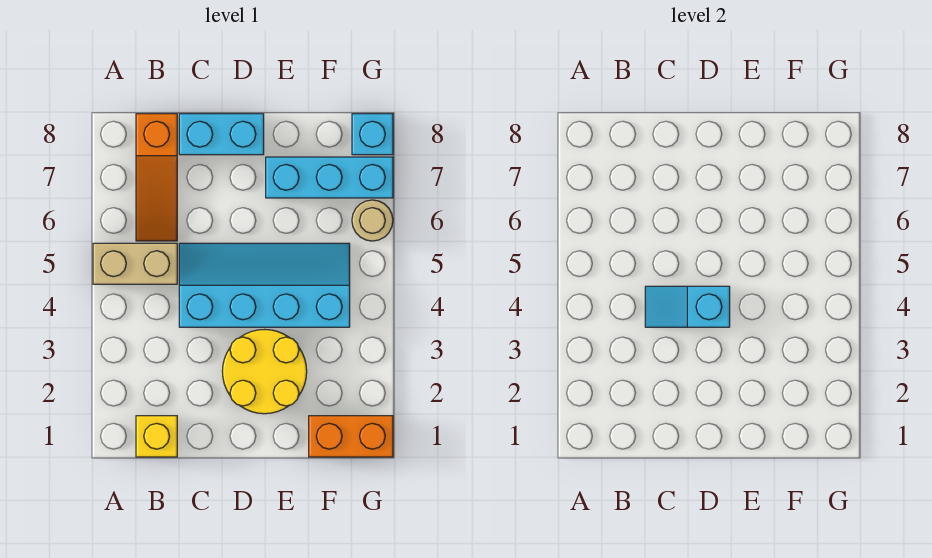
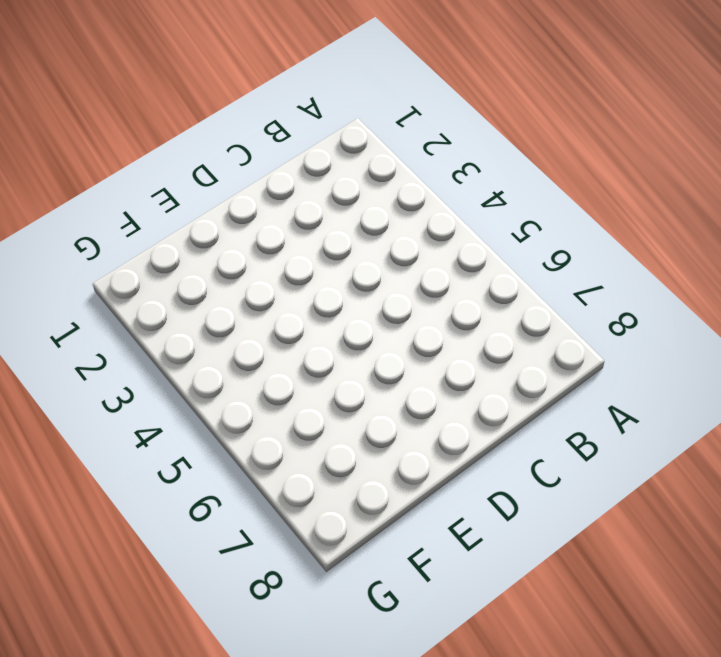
none -> tan brick A5:B5 level 1
none -> yellow brick B1 level 1

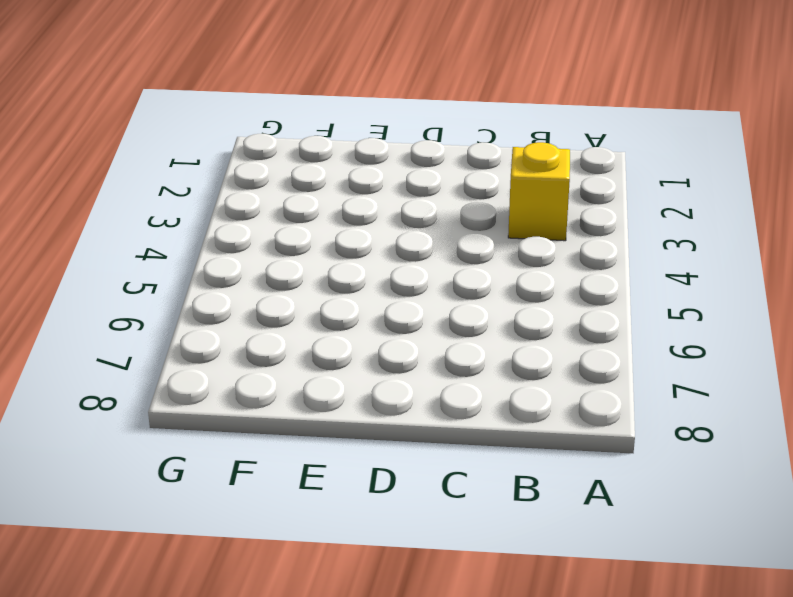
yellow brick B3 level 1 -> yellow brick B1 level 1
none -> tan brick A5:B5 level 1
none -> orange slope B6:B8 level 1 top 8

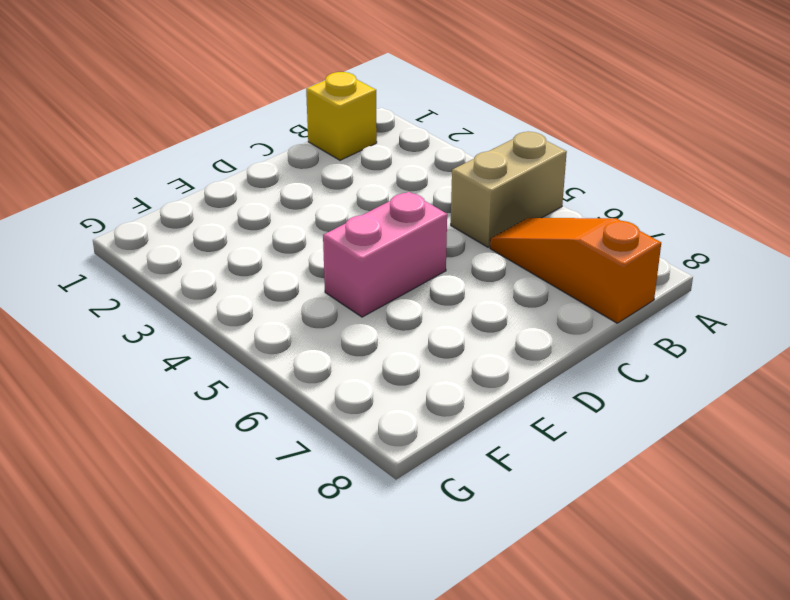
pink brick D5:E5 level 1 -> cyan slope C4:F5 level 1 top 4
none -> cyan brick C8:D8 level 1
none -> yellow round brick D2:E3 level 1

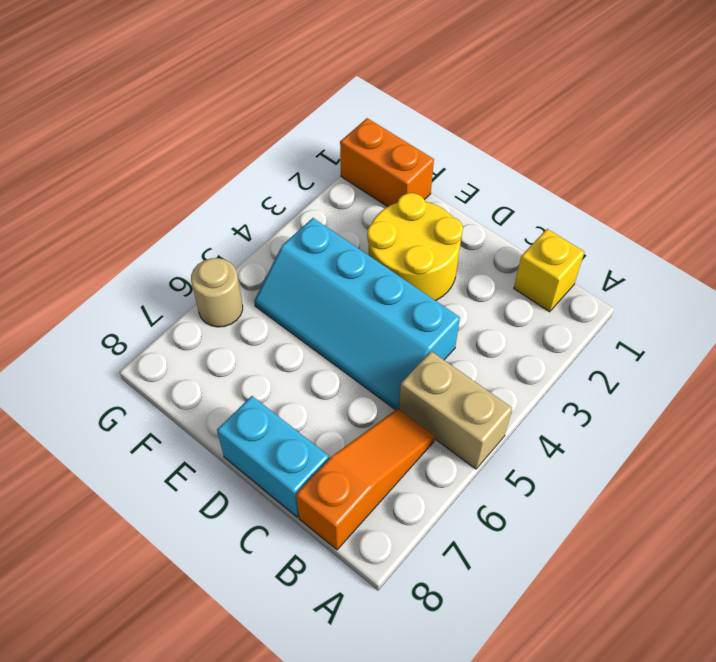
none -> cyan brick E7:G7 level 1
none -> cyan brick G8 level 1

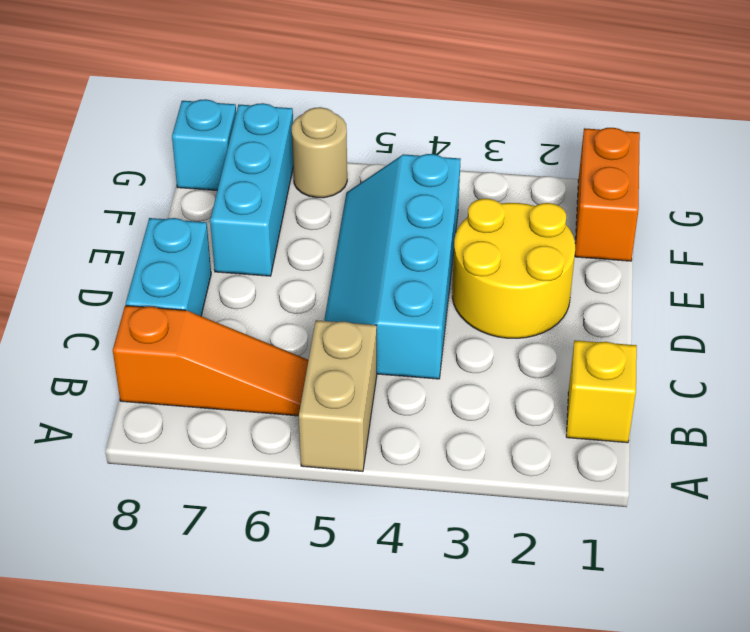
none -> cyan slope C4:D4 level 2 top D

